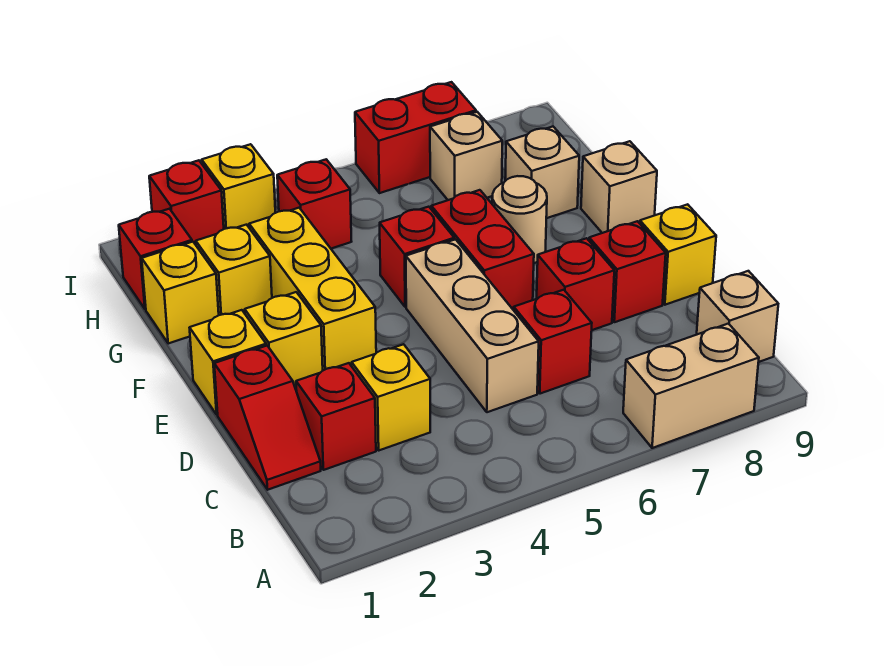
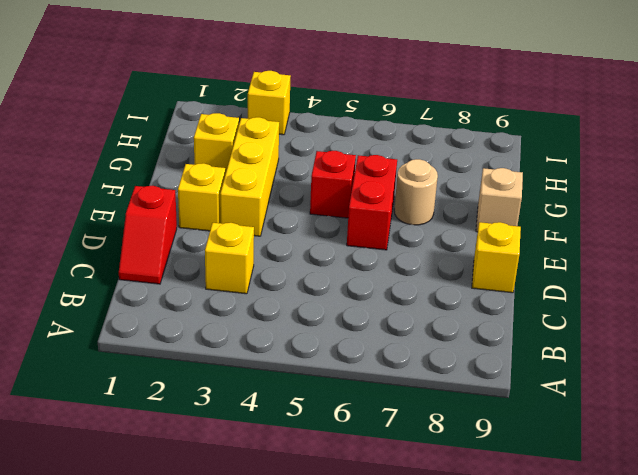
none -> tan brick A7:A8 level 1
none -> tan brick B9 level 1
none -> red brick C2 level 1

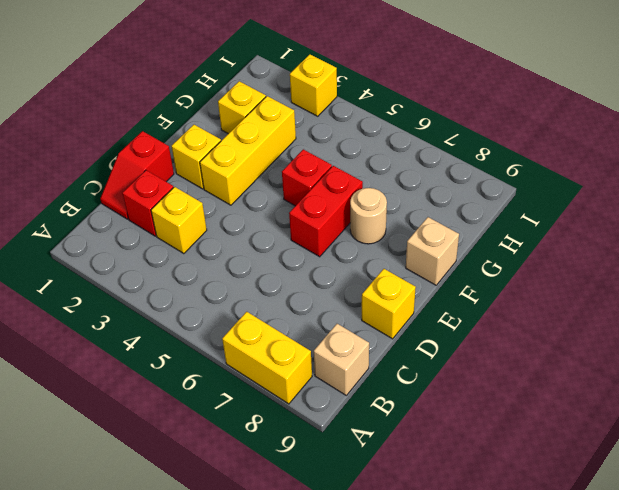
yellow brick A7:A8 level 1 -> tan brick A7:A8 level 1
none -> tan brick C5:E5 level 1
none -> red brick C6 level 1
none -> red brick D7 level 1

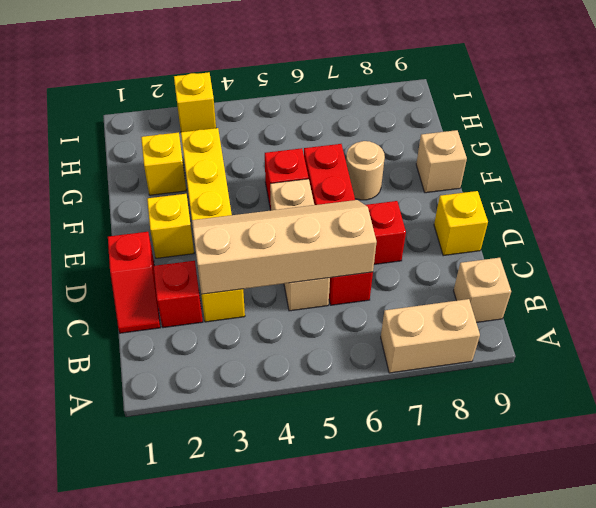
tan slope C3:D6 level 2 top C -> none
none -> red brick D8 level 1
none -> yellow brick E1 level 1
none -> yellow brick G1 level 1

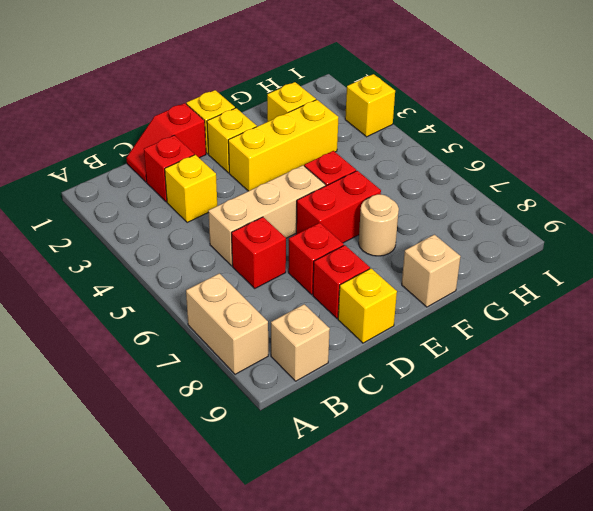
none -> yellow brick G1 level 1
none -> tan brick G8 level 1
none -> red brick H1 level 1

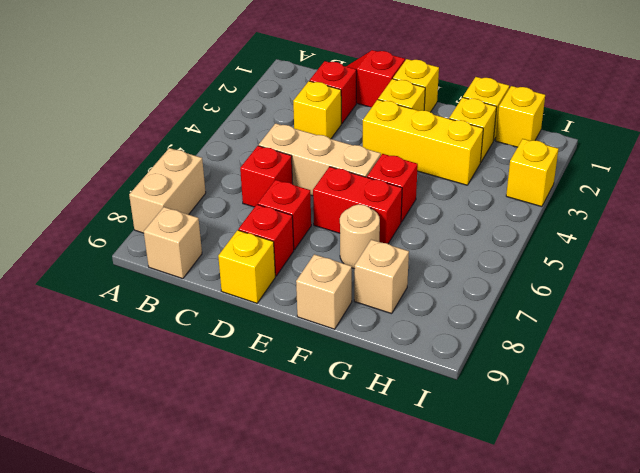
yellow brick H1 level 1 -> red brick H1 level 1
none -> red brick H4 level 1
none -> tan brick H7 level 1
none -> red brick I2 level 1

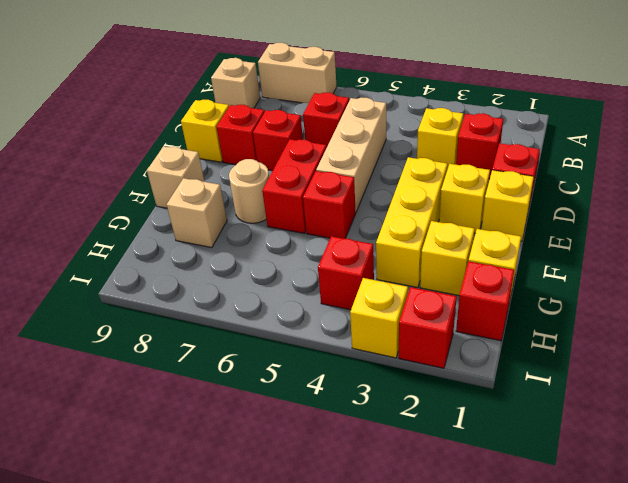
none -> tan brick H7 level 1
none -> red brick I6:I7 level 1

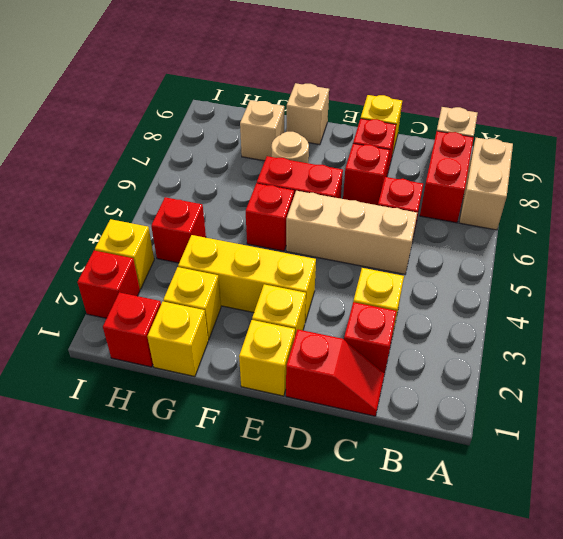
red brick B7:B8 level 1 -> red brick I6:I7 level 1
none -> tan brick H7 level 1

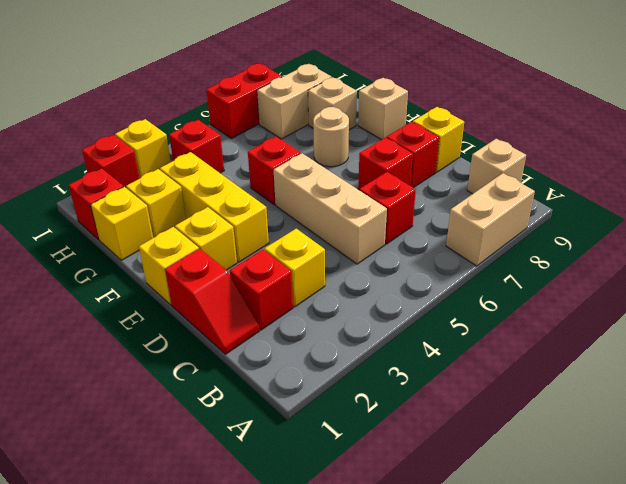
tan brick H7:H8 level 1 -> tan brick H7 level 1
none -> red brick E6:F6 level 1

